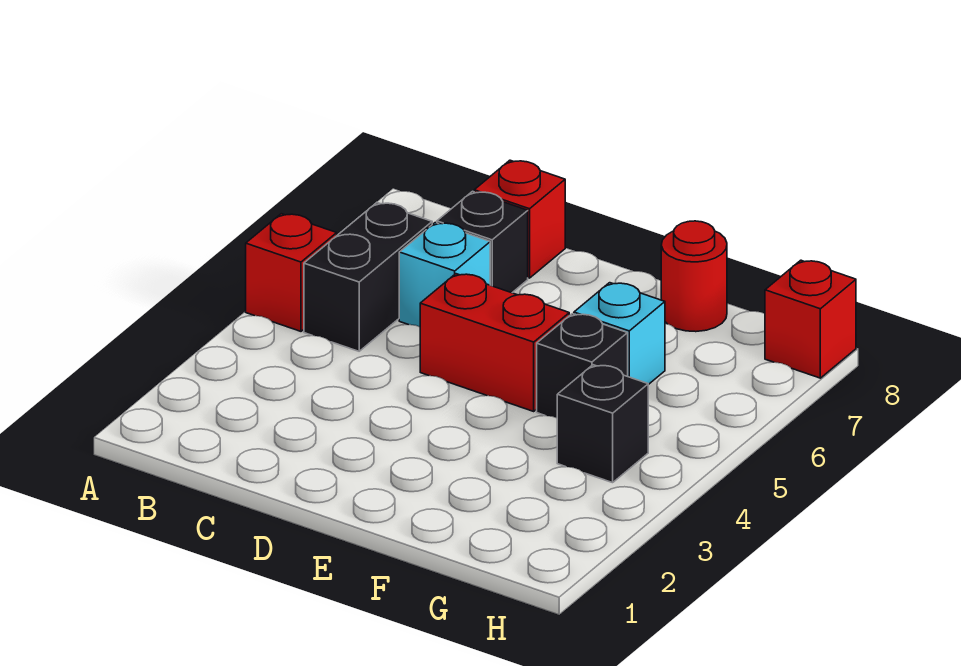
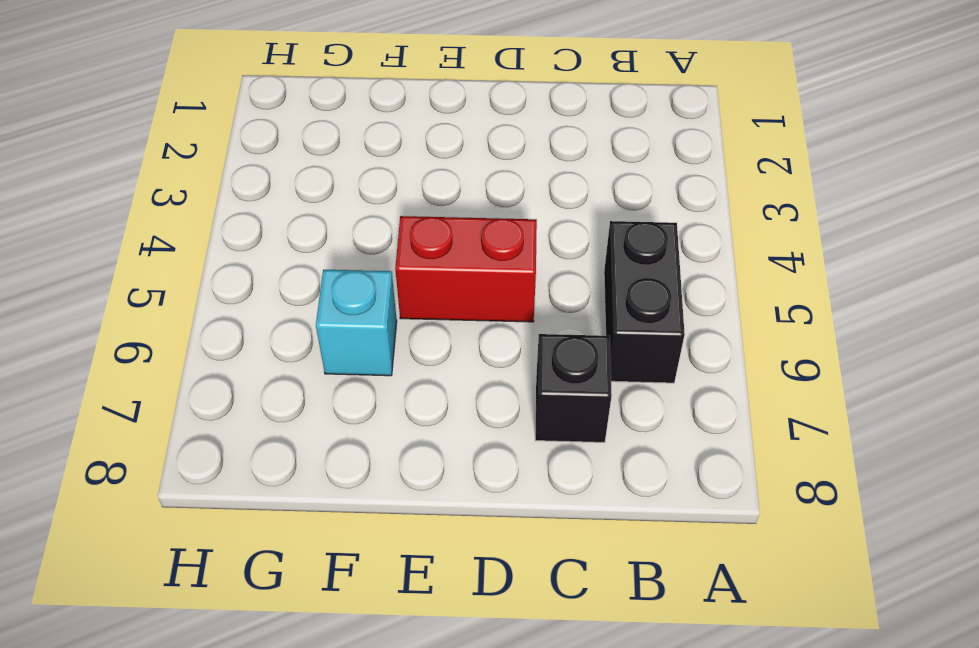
none -> red brick A5 level 1
none -> cyan brick C6 level 1

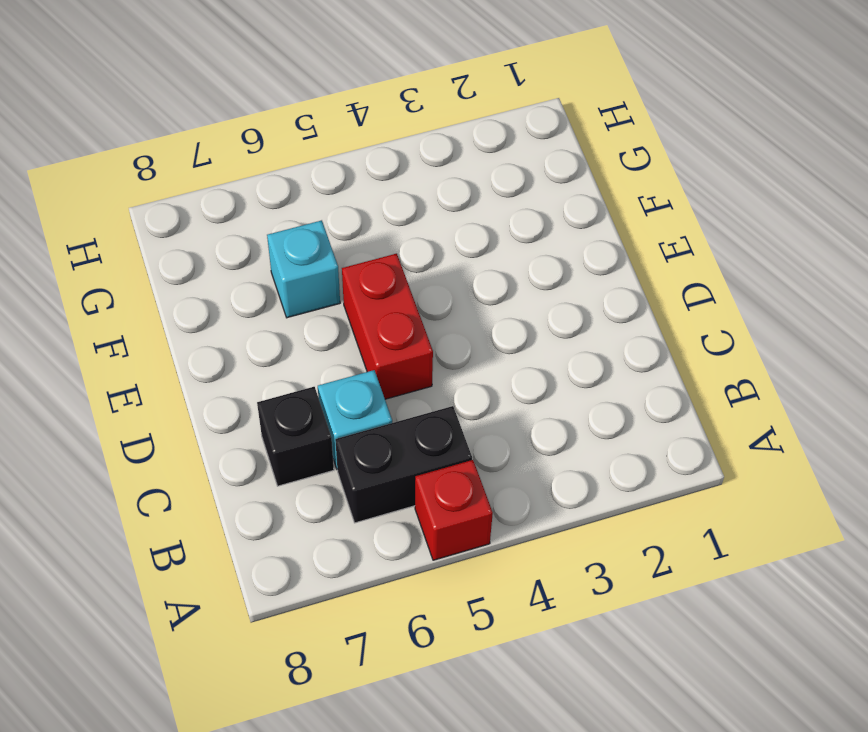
none -> red brick C8 level 1
none -> black brick F5 level 1

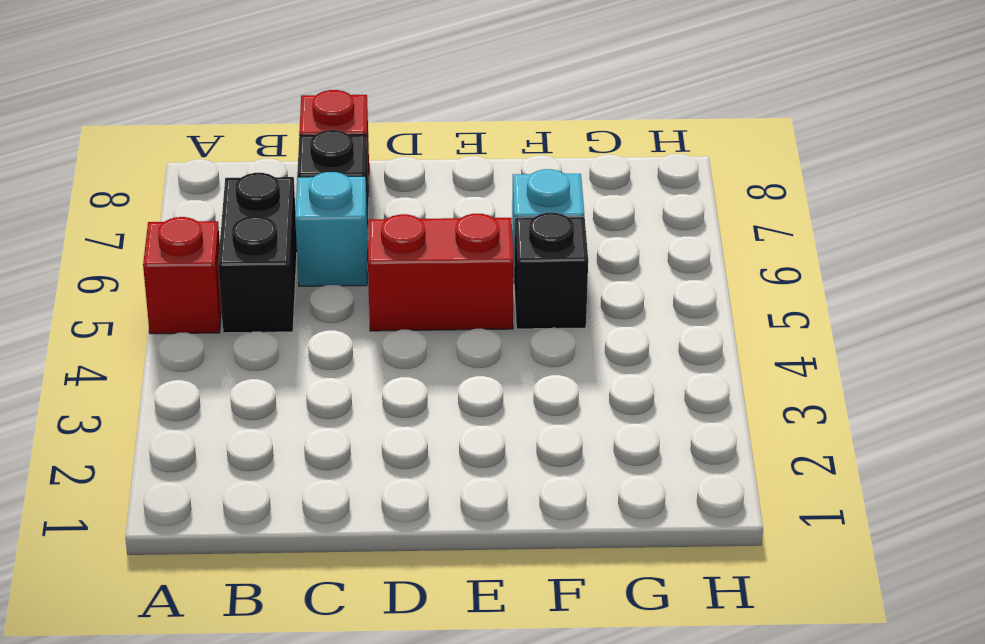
none -> red round brick F8 level 1
none -> black brick G4 level 1

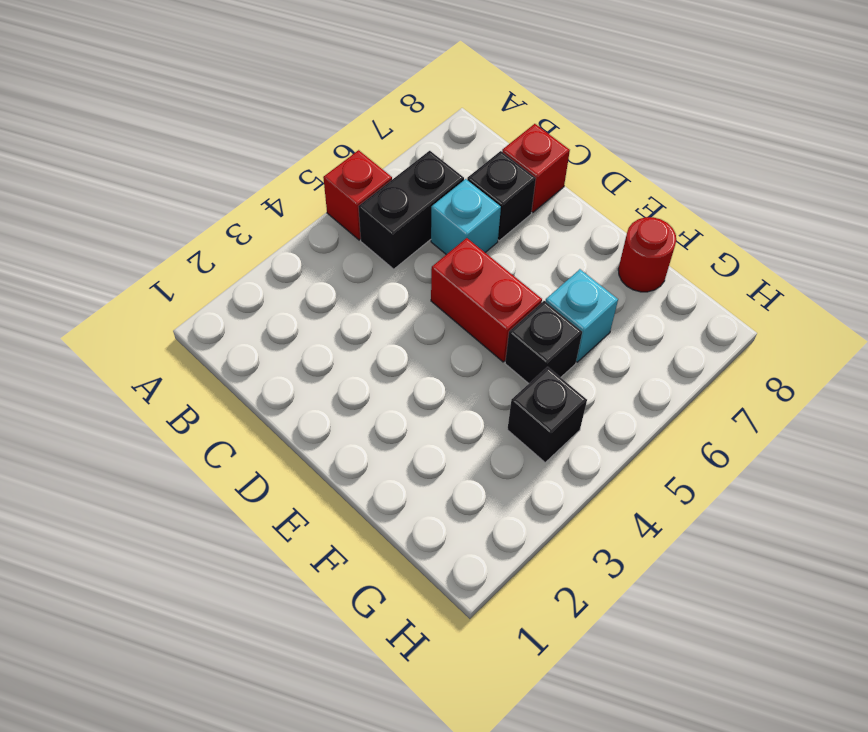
none -> red brick H8 level 1

